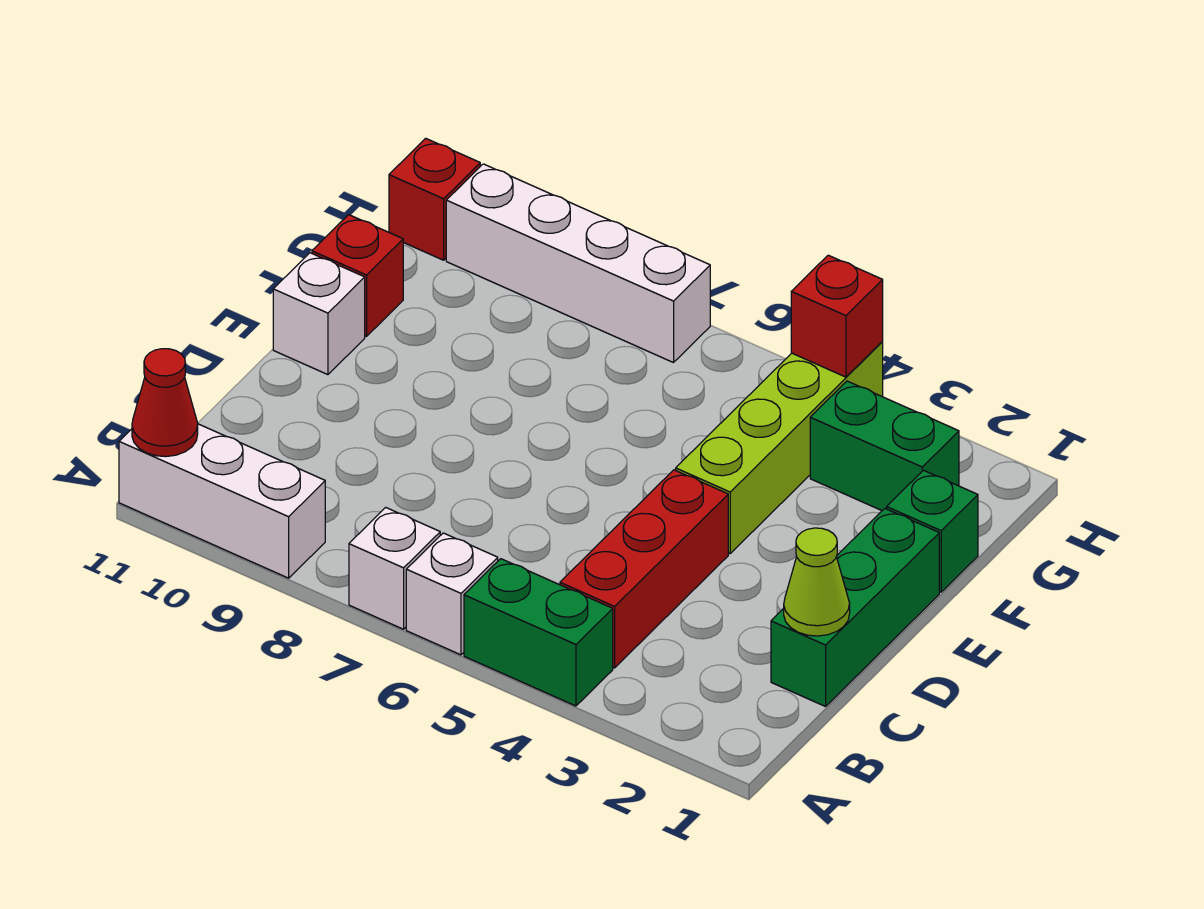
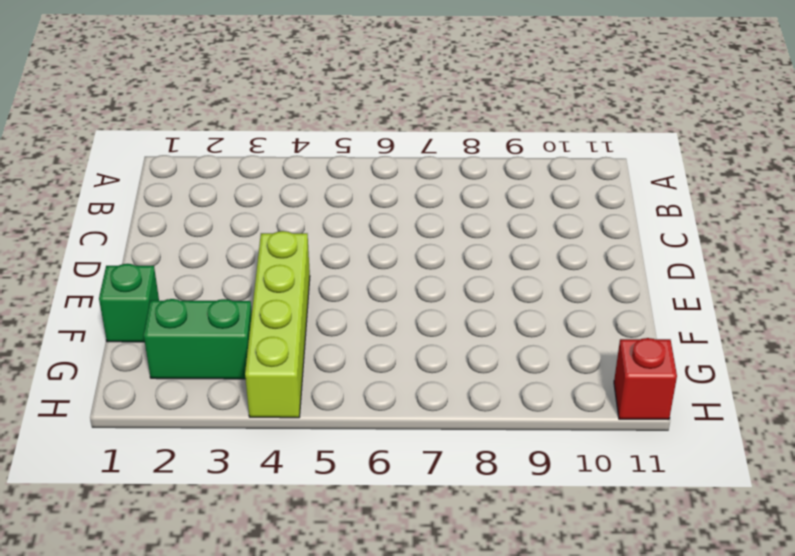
none -> green brick A4:A5 level 1
none -> white brick A6 level 1
none -> white brick A7 level 1

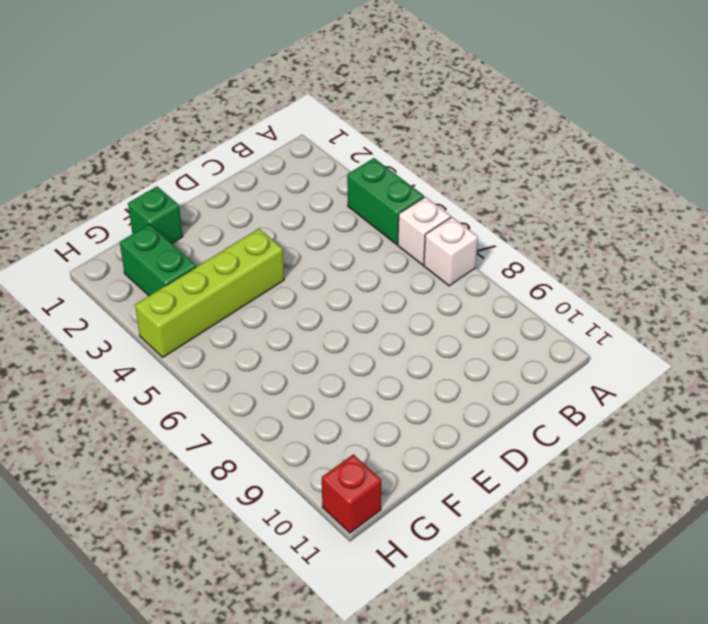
none -> white brick A9:A11 level 1
none -> red brick B4:D4 level 1
none -> green brick C1:E1 level 1

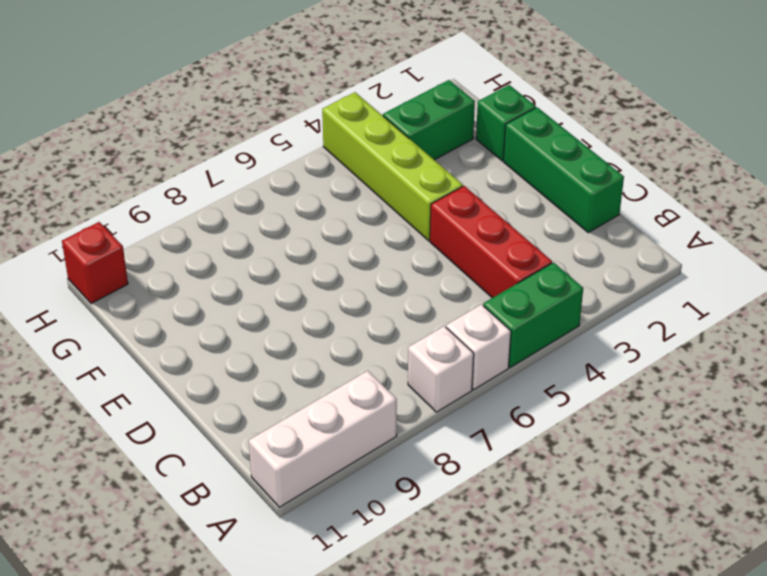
none -> white brick E11 level 1
none -> red brick F11 level 1
none -> white brick H7:H10 level 1

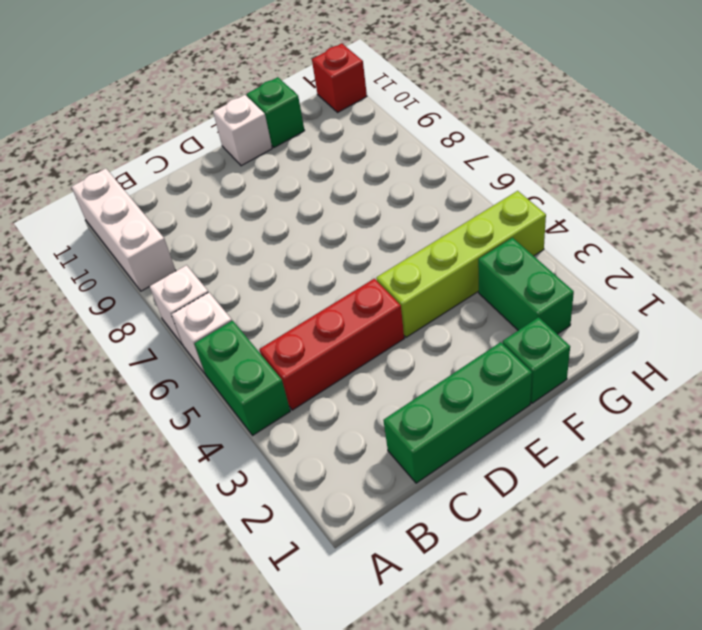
green brick F11 level 1 -> red brick F11 level 1
none -> white brick H7:H10 level 1
none -> red cone A11 level 2
none -> lime cone C1 level 2

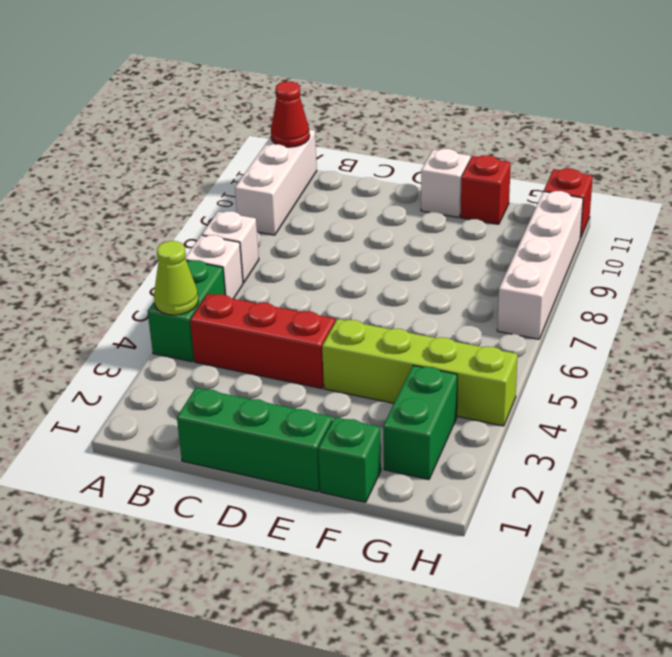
lime cone A4 level 2 -> lime cone C1 level 2
none -> red brick H4 level 2

